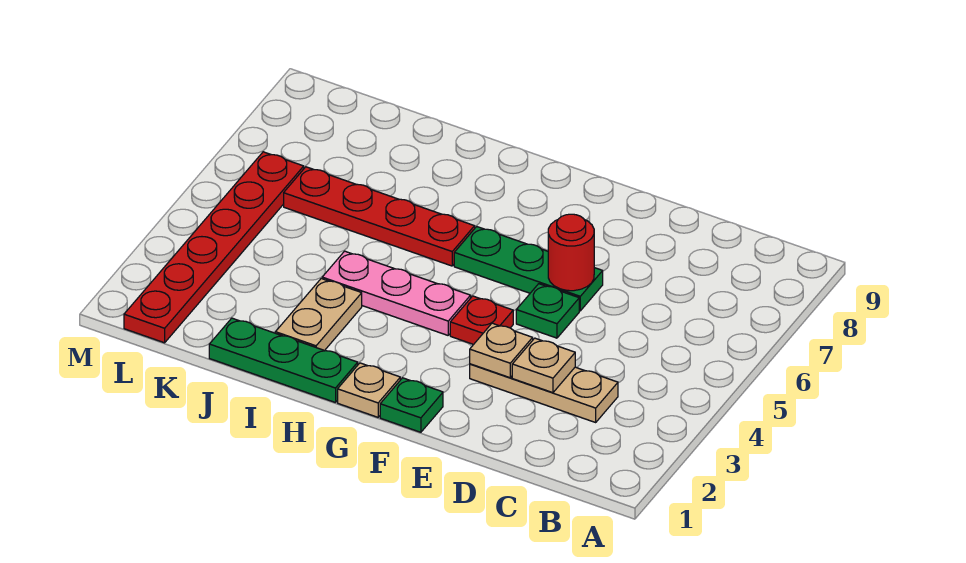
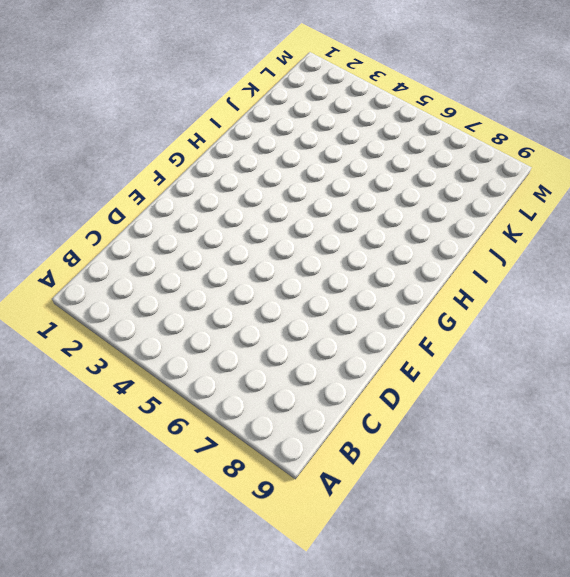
none -> tan plate C3:E3 level 1
none -> green plate E5 level 1
none -> green plate E6:G6 level 1

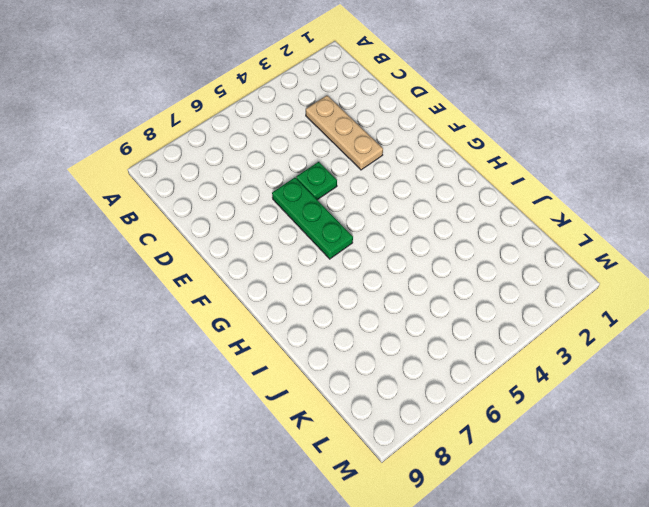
none -> green plate F1 level 1
none -> red plate F4 level 1
none -> tan plate G1 level 1

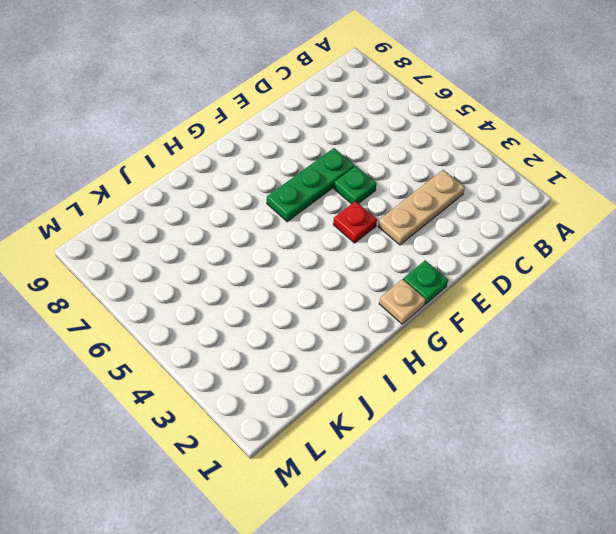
none -> pink plate G4:I4 level 1
none -> green plate H1:J1 level 1
none -> red plate H6:K6 level 1

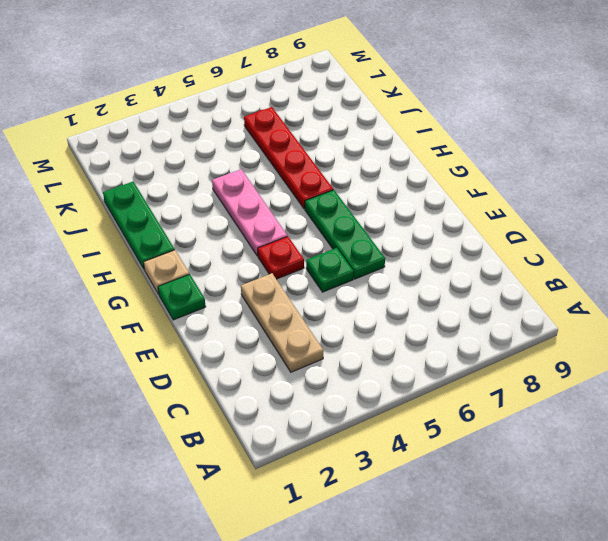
none -> tan plate I2:I3 level 1
none -> red plate L1:L6 level 1
none -> tan plate D3 level 2

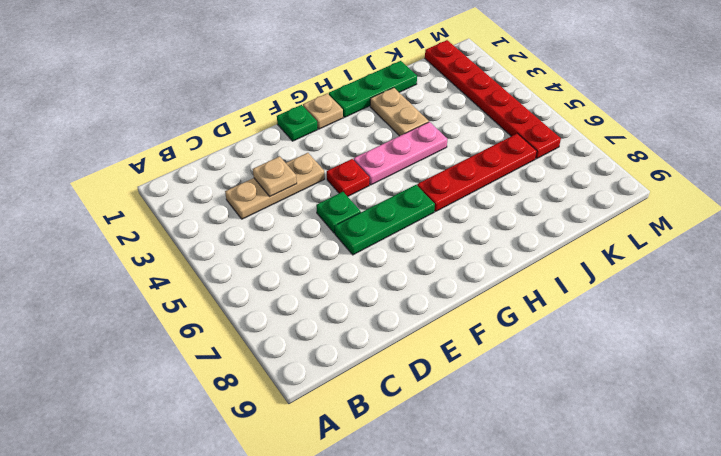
none -> tan plate E3 level 2
none -> red round brick E6 level 2

